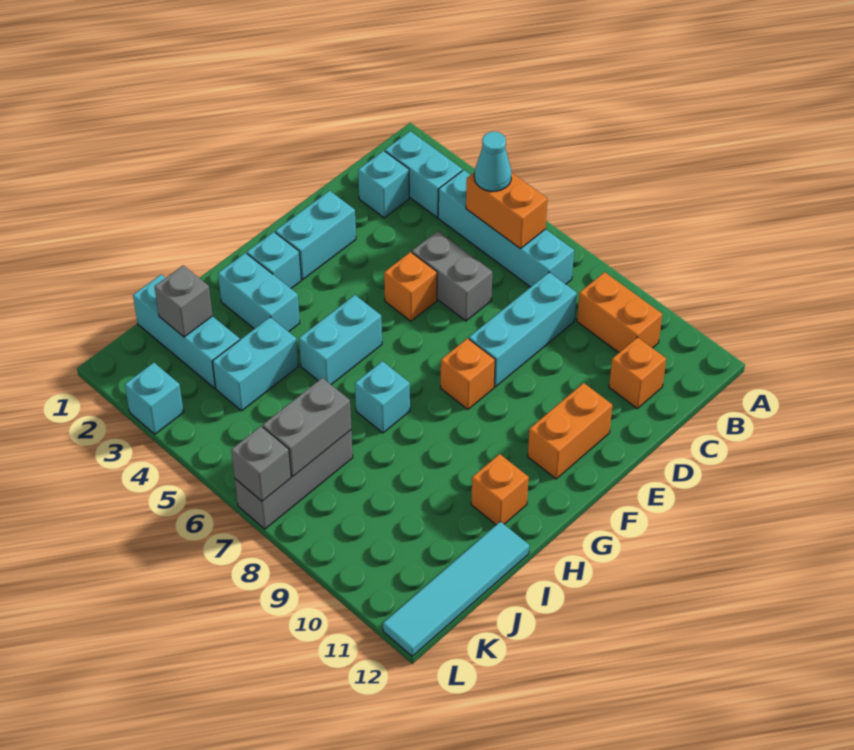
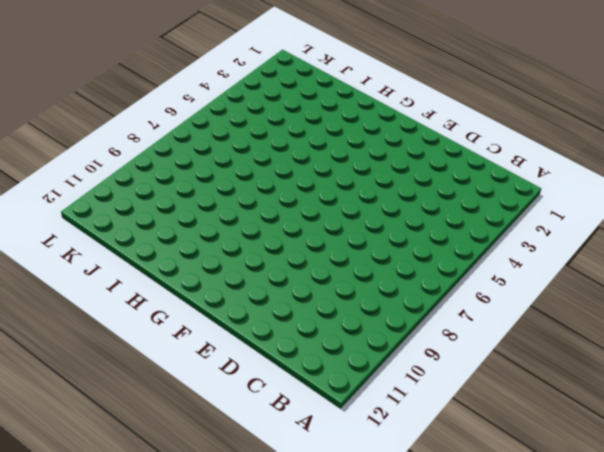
none -> cyan brick B2:B3 level 1
none -> cyan brick B4:B7 level 1
none -> orange brick B9:B10 level 1

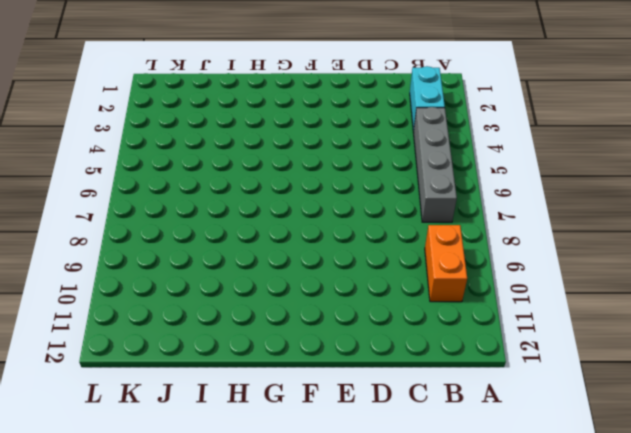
grey brick B4:B7 level 1 -> cyan brick B4:B7 level 1
none -> cyan brick C2 level 1
none -> cyan brick C8:E8 level 1
none -> orange brick C11 level 1

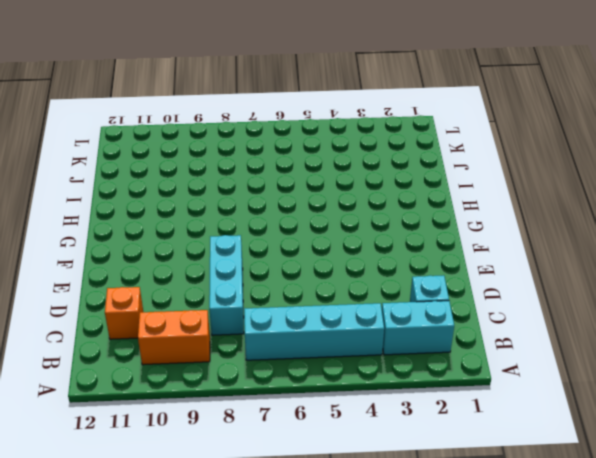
none -> grey brick D5:D6 level 1
none -> cyan brick E2:F2 level 1
none -> orange brick E5 level 1

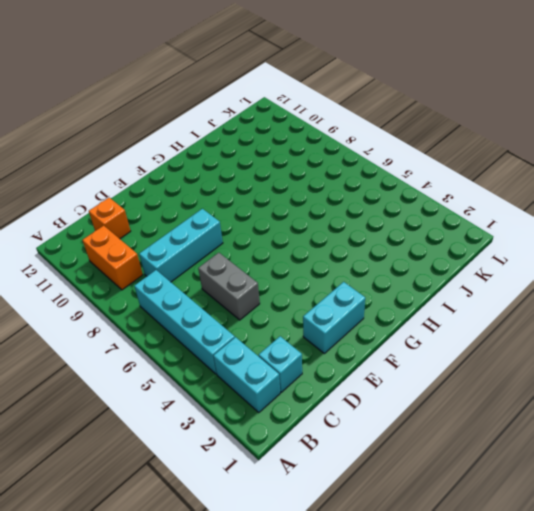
none -> orange brick E5 level 1
none -> orange brick E11:F11 level 1
none -> orange brick F8 level 1

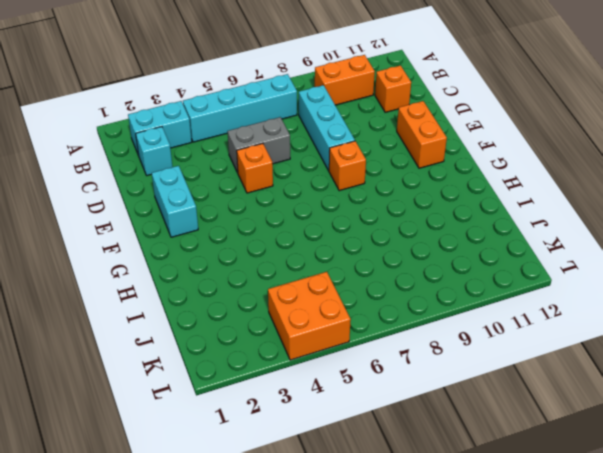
orange brick K4:L5 level 1 -> none
none -> cyan brick G2 level 1
none -> cyan brick G5:H5 level 1
none -> cyan brick H2:H3 level 1

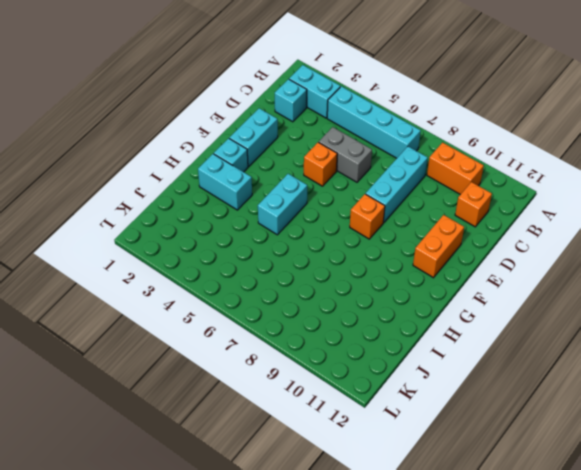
none -> cyan brick H7 level 1
none -> orange brick H11 level 1
none -> cyan brick I4:J4 level 1

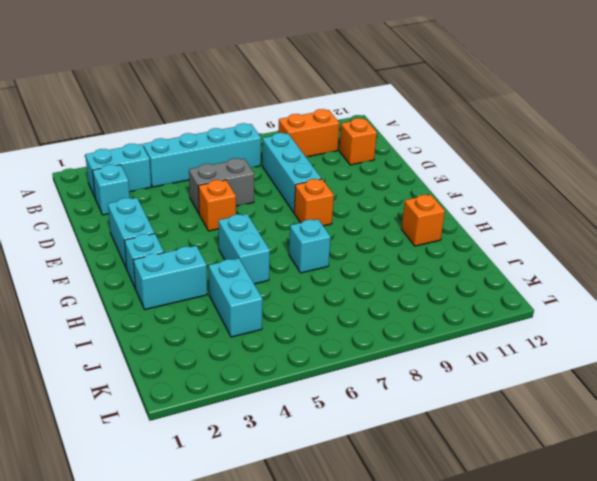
none -> orange brick E11:F11 level 1
none -> cyan tile I12:L12 level 1
none -> cyan brick J1:J3 level 1

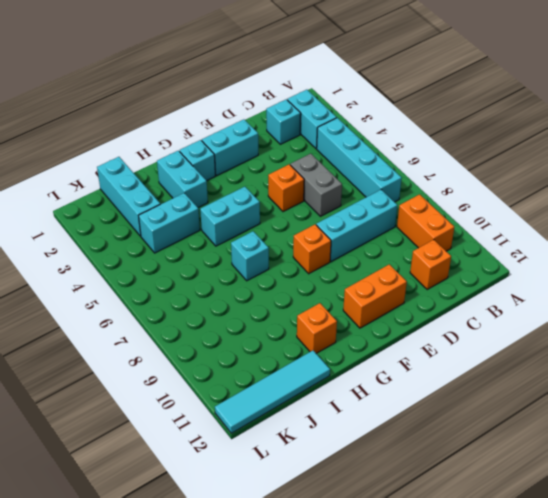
none -> grey brick J7:L7 level 1
none -> cyan brick L3 level 1
none -> orange brick B5:B6 level 2

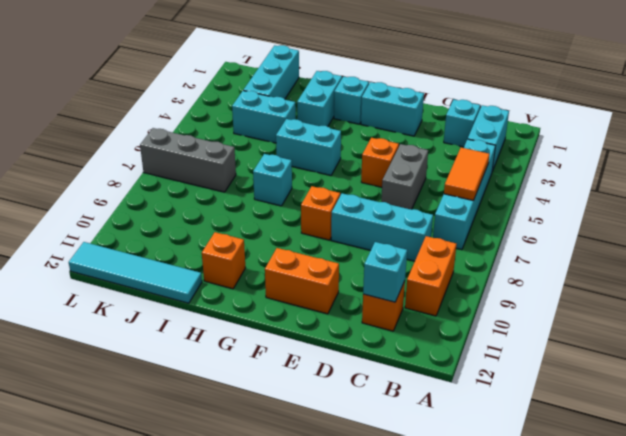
orange tile B5:B6 level 2 -> orange brick B5:B6 level 2
cyan brick C11 level 2 -> cyan brick L3 level 1
none -> grey brick J2 level 2
none -> grey brick J7:K7 level 2
none -> grey brick L7 level 2

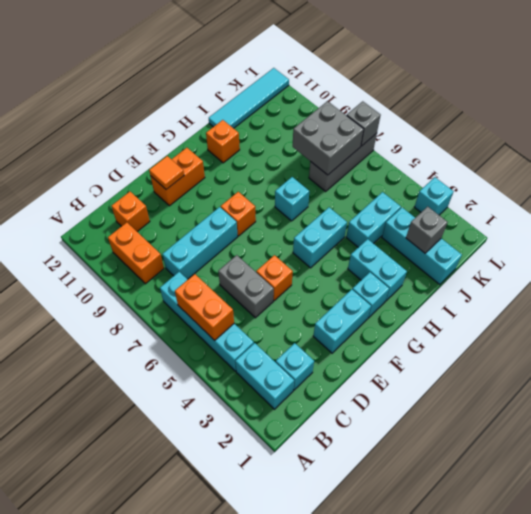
orange tile E11 level 2 -> none
grey brick J7:K8 level 2 -> grey brick J7:K7 level 2
none -> cyan cone B5 level 3

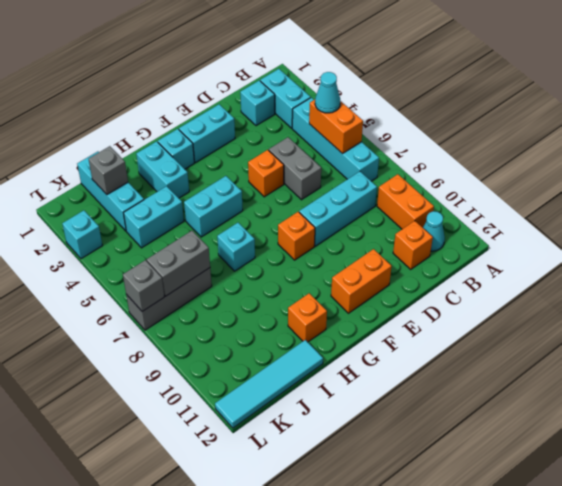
cyan cone B11 level 1 -> none

